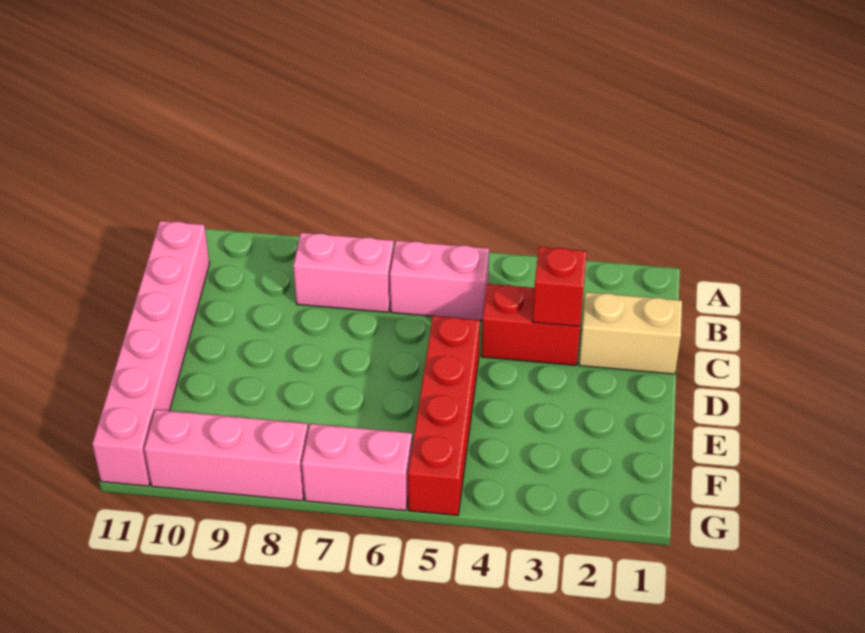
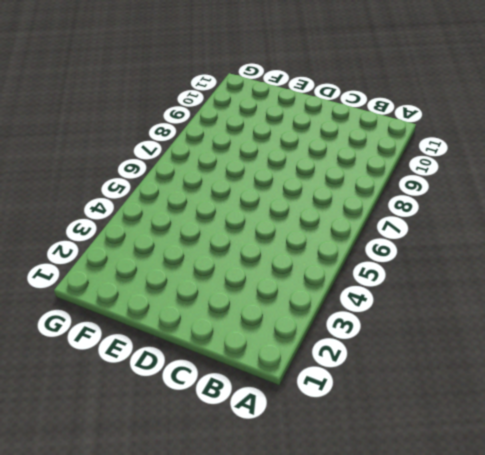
none -> pink brick B5:B6 level 1
none -> pink brick B7:B8 level 1

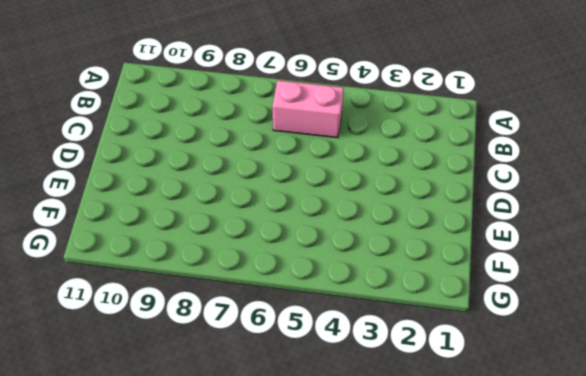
none -> pink brick B7:B8 level 1
none -> pink brick B11:G11 level 1

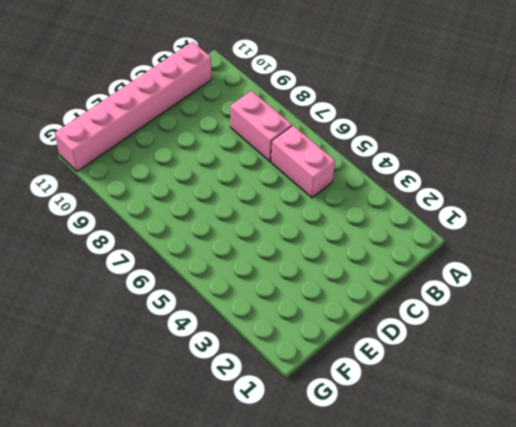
none -> tan brick C1:C2 level 1
none -> red brick C3:C4 level 1

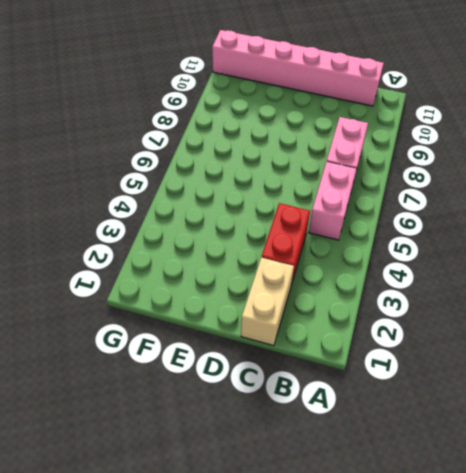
none -> red brick D5:G5 level 1
none -> pink brick G6:G7 level 1

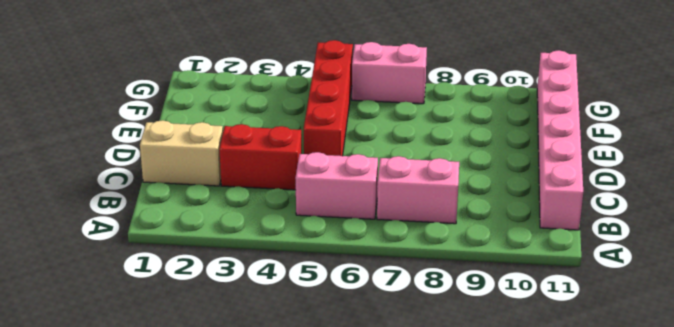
none -> pink brick G8:G10 level 1
none -> red brick C3 level 2

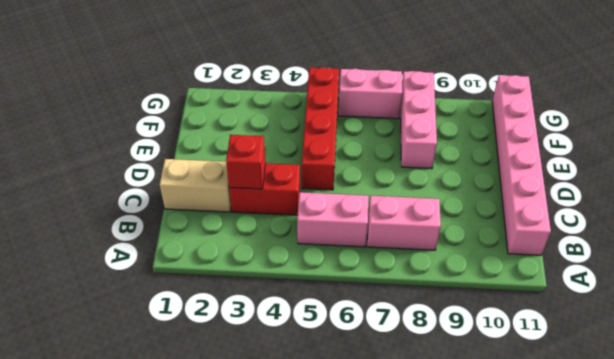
pink brick E8:G8 level 1 -> pink brick G8:G10 level 1

